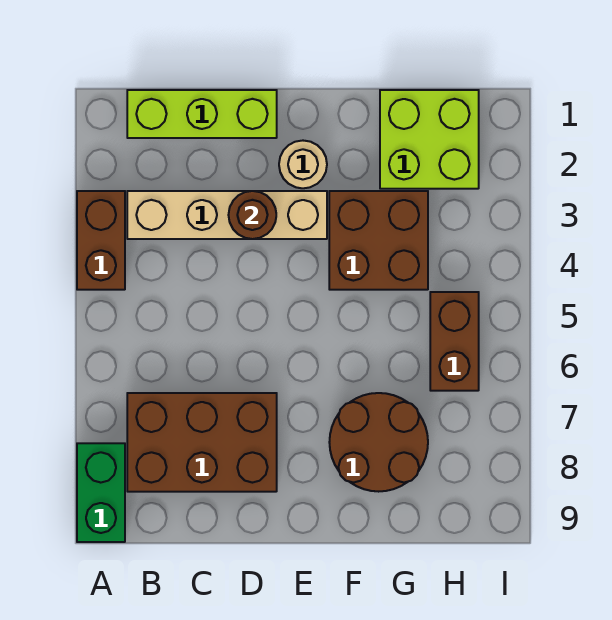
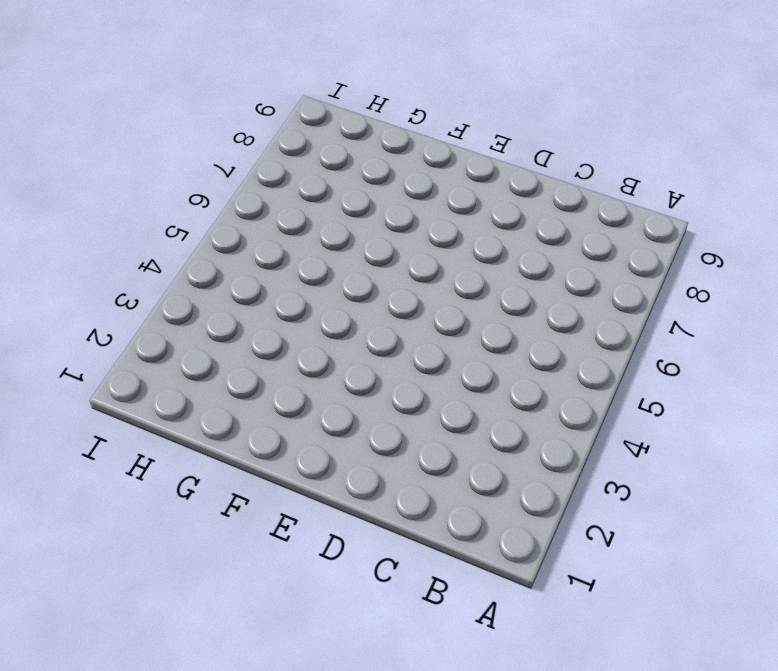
none -> brown brick A3:A4 level 1
none -> green brick A8:A9 level 1

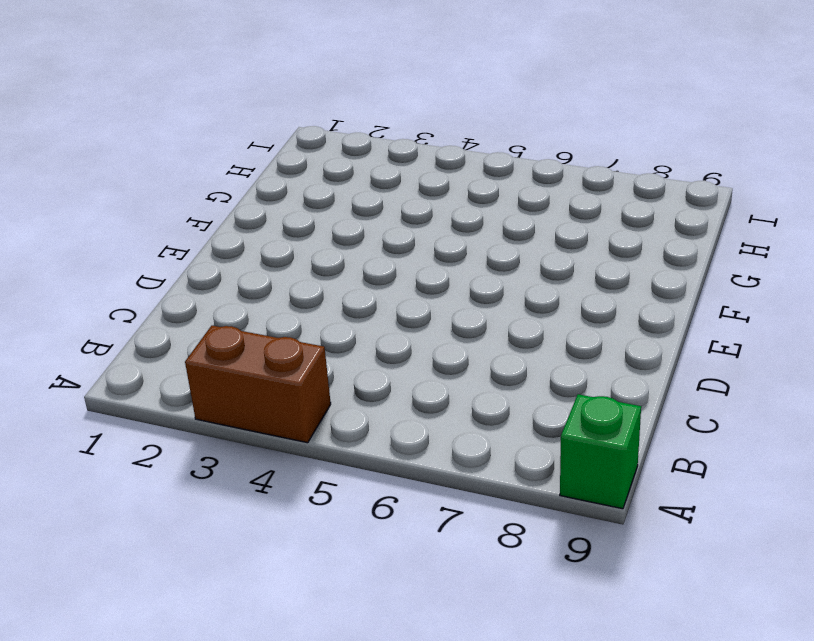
green brick A9 level 1 -> green brick A8:A9 level 1
none -> lime brick B1:D1 level 1
none -> tan brick B3:E3 level 1

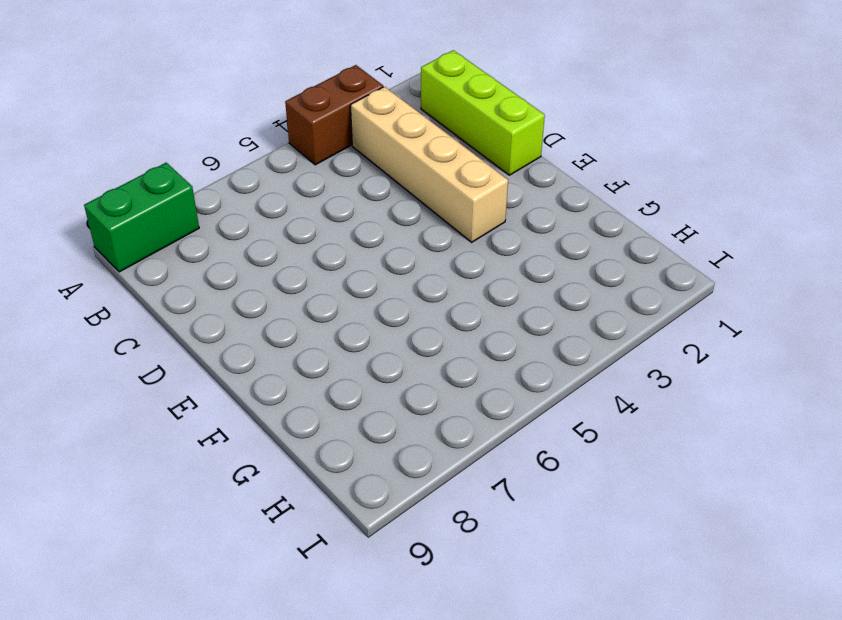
none -> brown brick B7:D8 level 1
none -> tan round brick E2 level 1

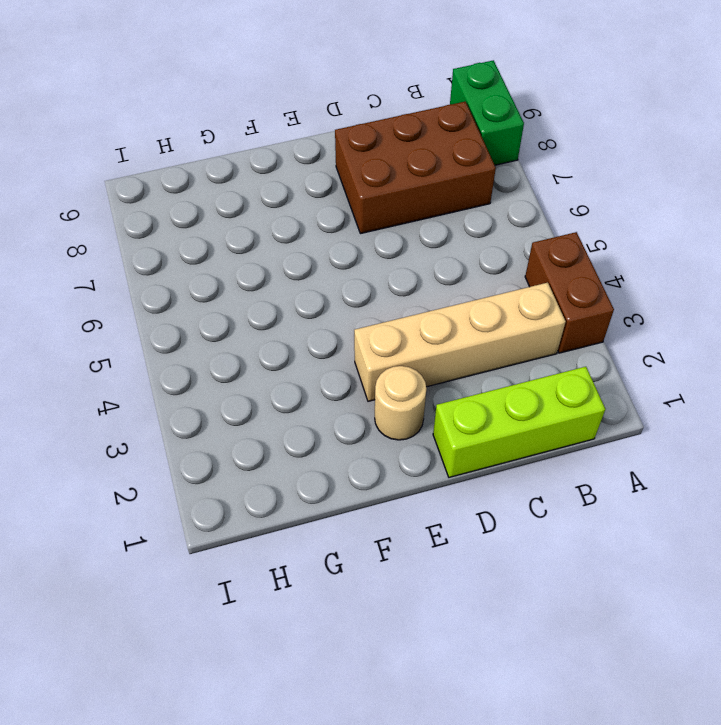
none -> brown brick F3:G4 level 1
none -> brown round brick F7:G8 level 1

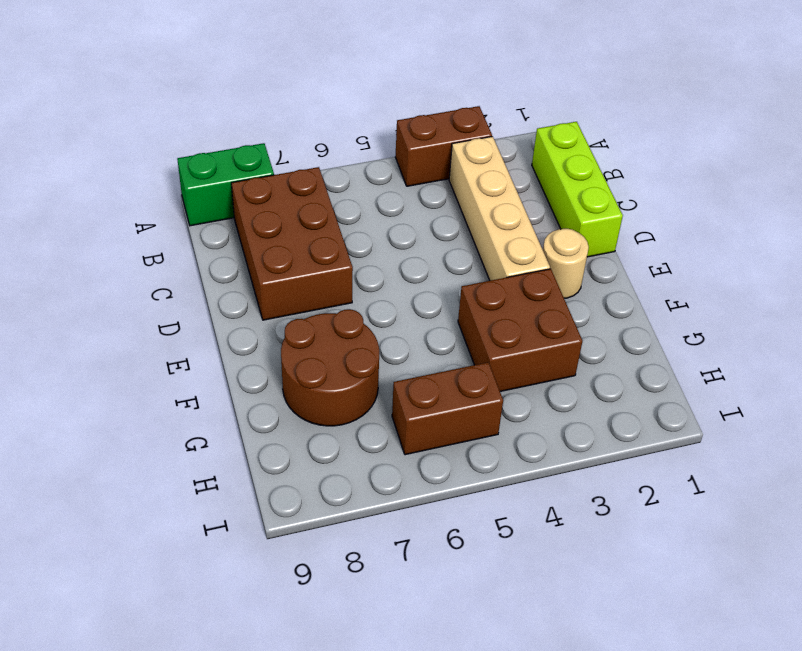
none -> lime brick G1:H2 level 1
none -> brown round brick D3 level 2

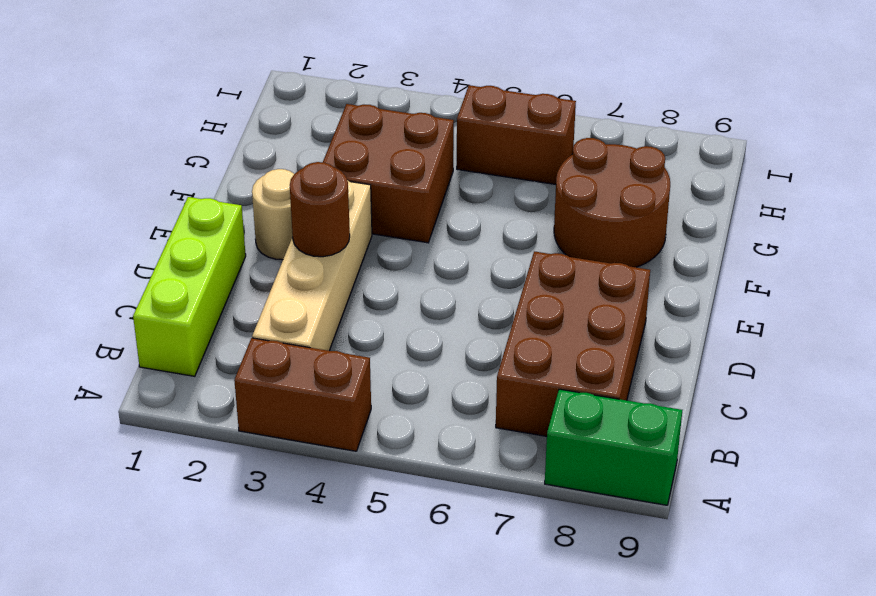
none -> lime brick G1:H2 level 1

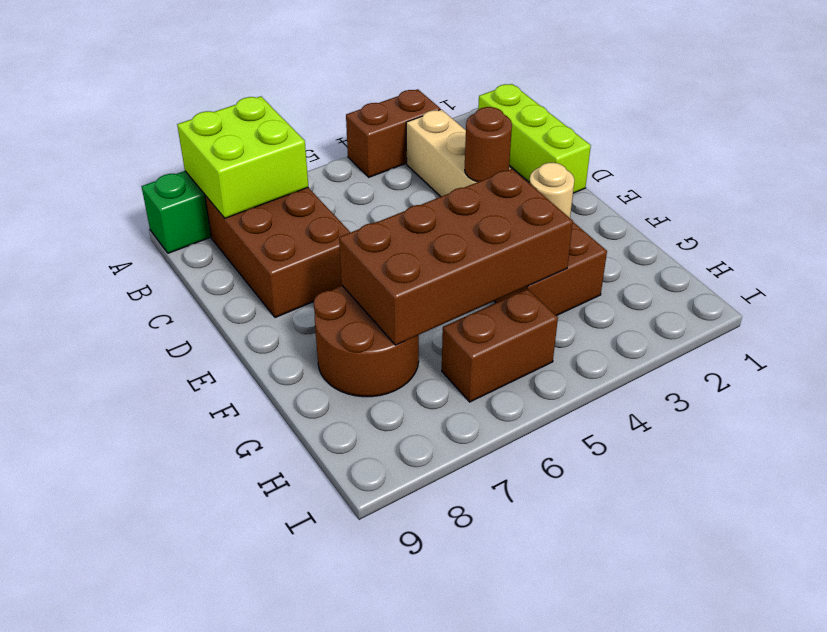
lime brick A7:B8 level 2 -> lime brick G1:H2 level 1
brown brick F4:G7 level 2 -> none

